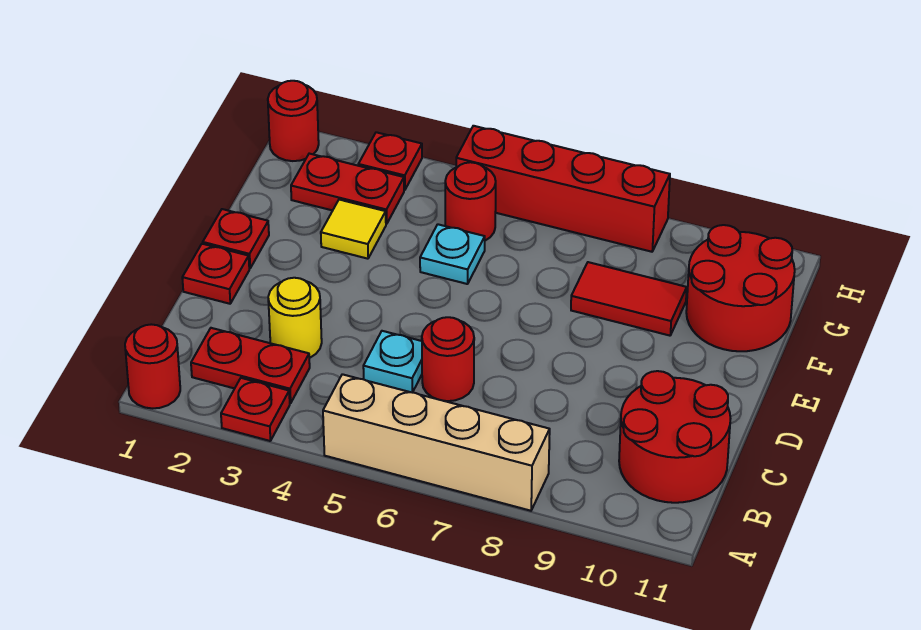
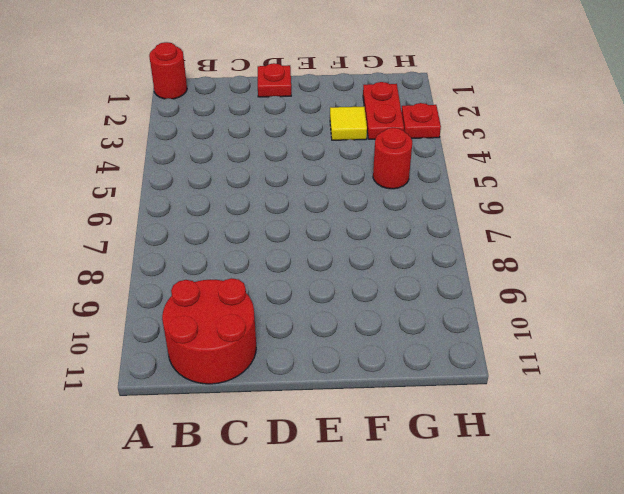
none -> red plate A3 level 1
none -> tan brick A5:A8 level 1
none -> red plate B2:B3 level 1

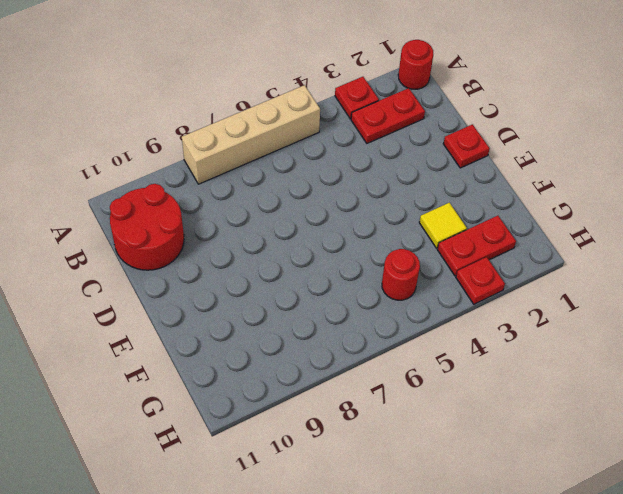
none -> yellow round brick C3 level 1
none -> cyan plate C5 level 1
none -> red round brick C6 level 1

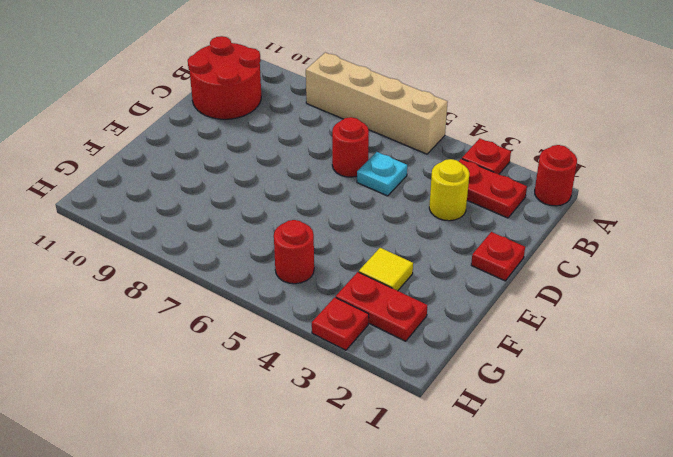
none -> red plate E1 level 1
none -> cyan plate F5 level 1
none -> red tile F8:F9 level 1

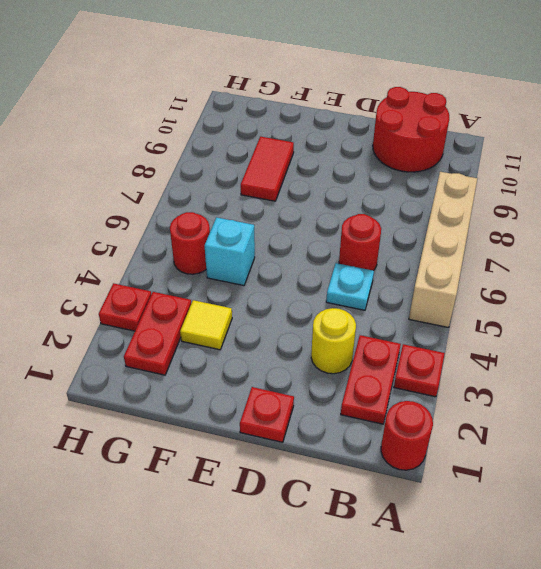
cyan brick F5 level 1 -> cyan plate F5 level 1
none -> red plate E1 level 1
none -> red round brick F10:G11 level 1
none -> red round brick H1 level 1

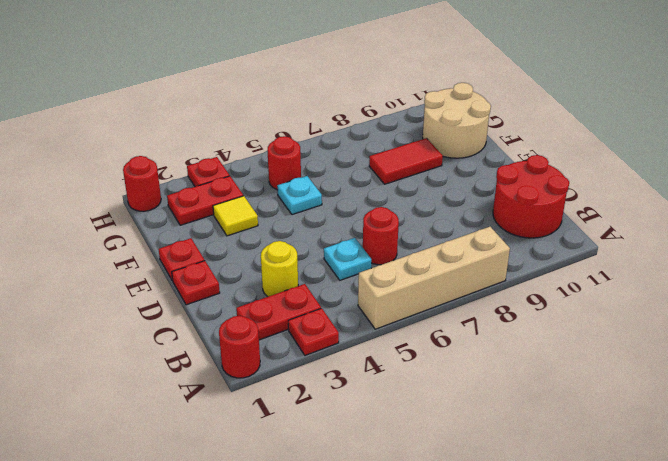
tan round brick F10:G11 level 1 -> red round brick F10:G11 level 1
none -> red brick H5:H8 level 1

